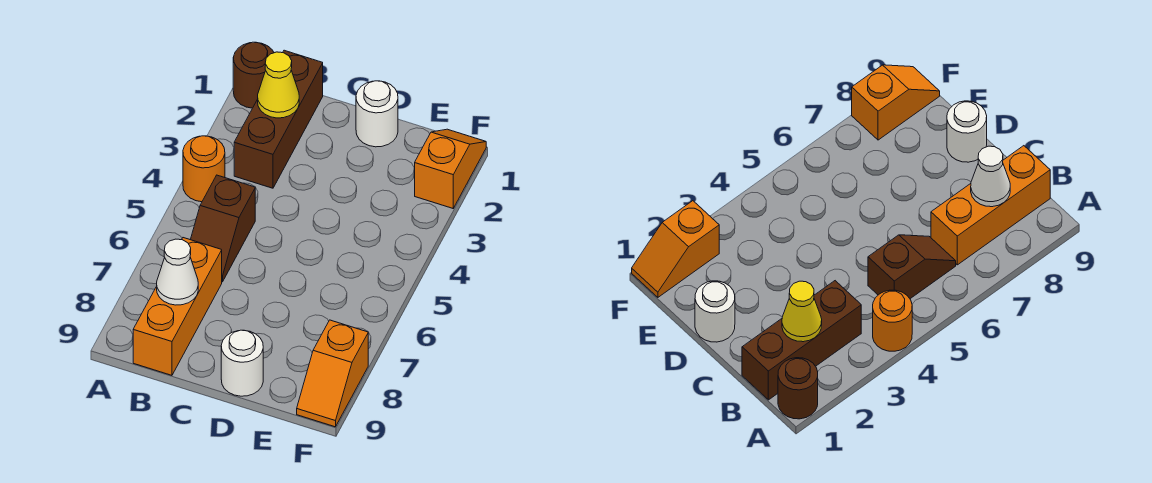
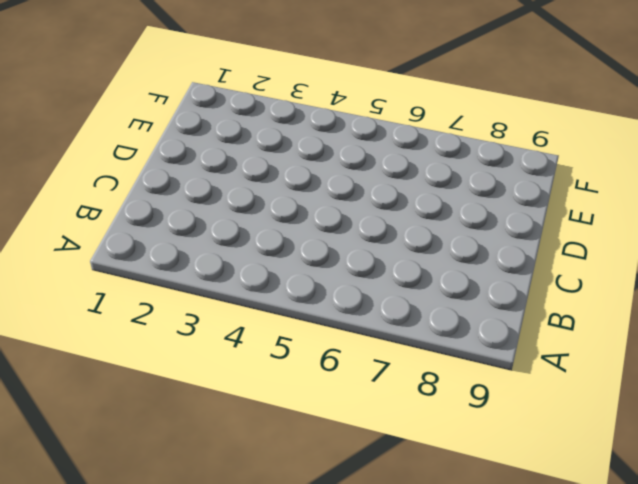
none -> brown round brick A1 level 1
none -> orange round brick A4 level 1

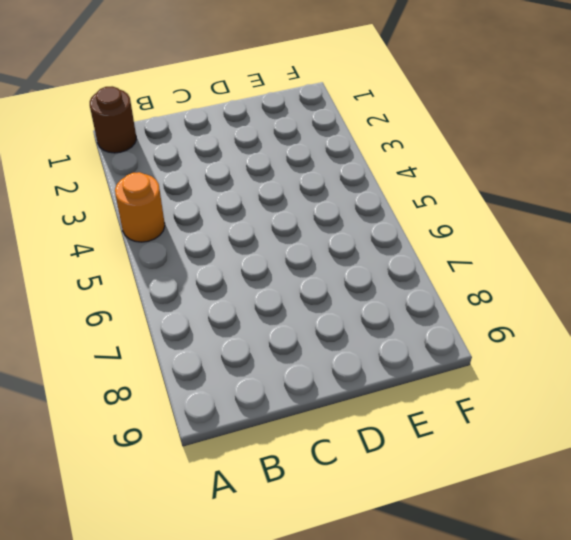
none -> brown brick B1:B3 level 1
none -> brown slope B5:B6 level 1 top 5

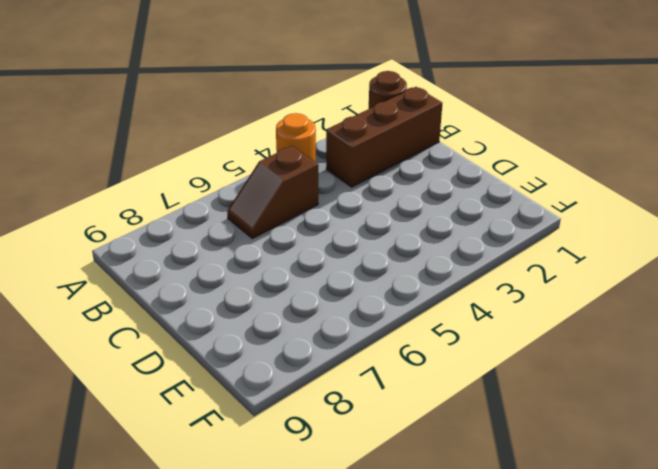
none -> orange brick B7:B9 level 1
none -> white round brick D1 level 1

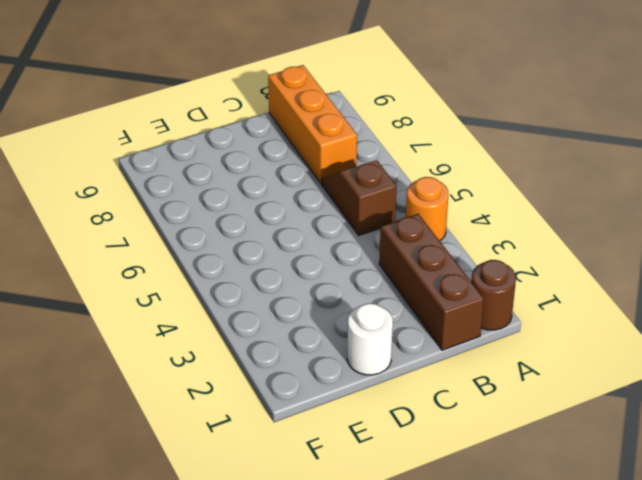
none -> white round brick D9 level 1
none -> orange slope F1:F2 level 1 top 2

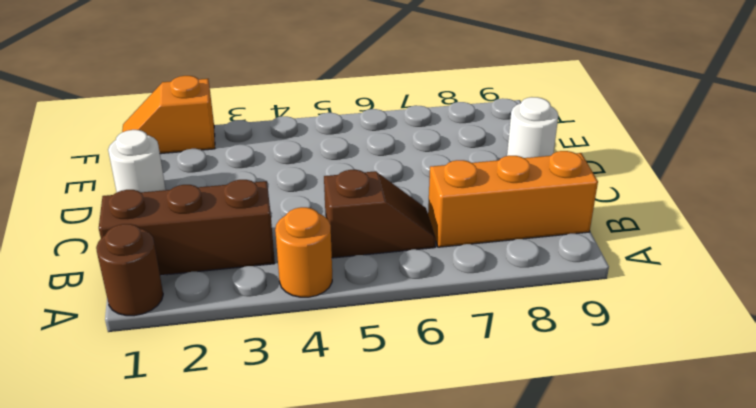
none -> orange slope F8:F9 level 1 top 8
none -> yellow cone B2 level 2

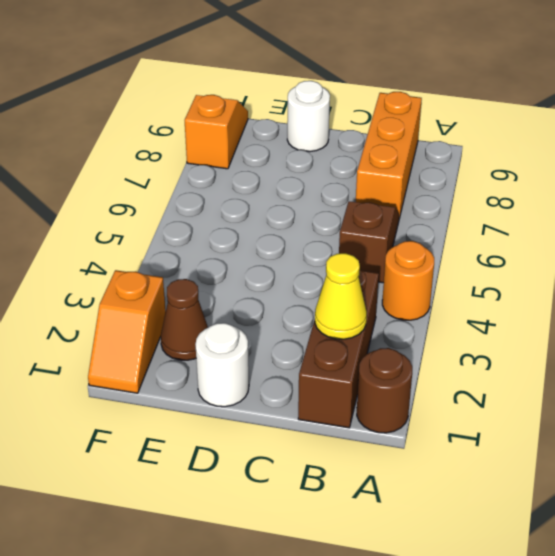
brown cone E2 level 1 -> none
none -> white cone B8 level 2

